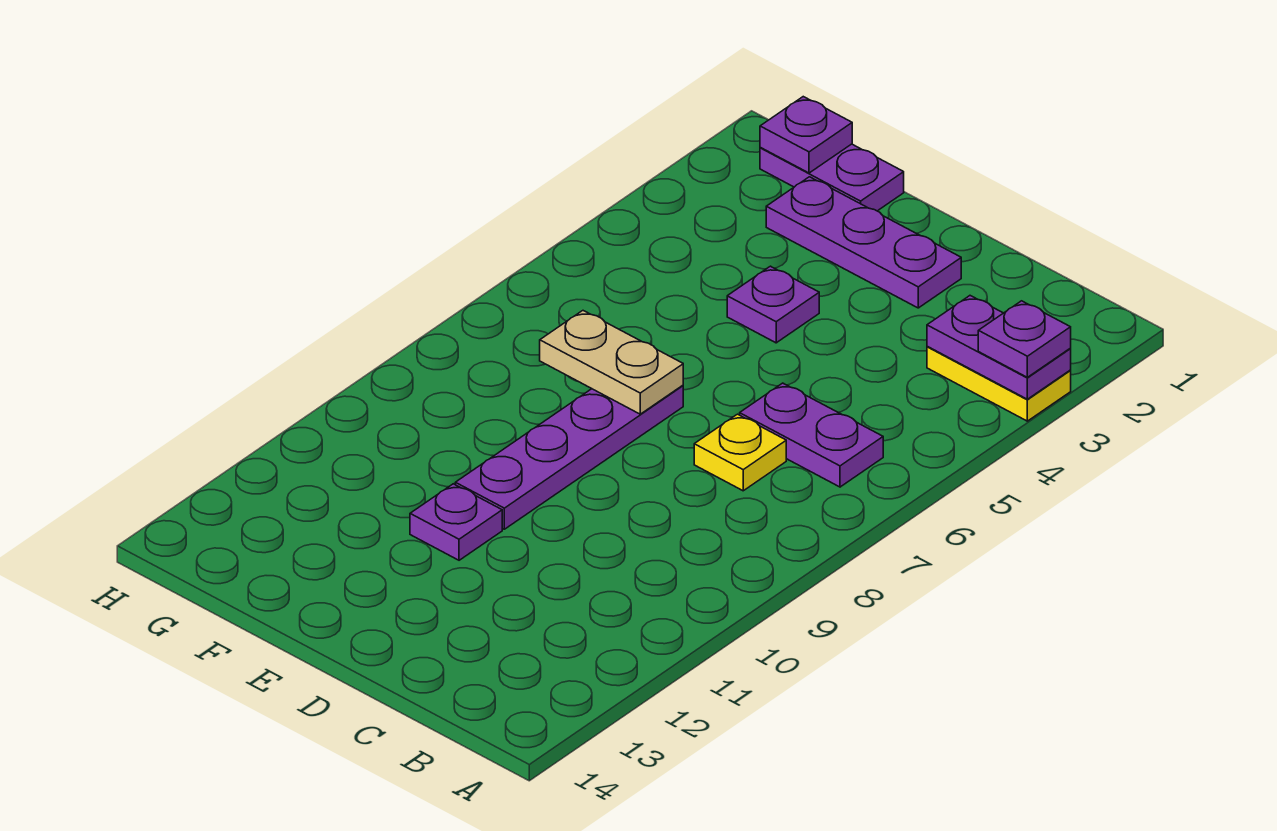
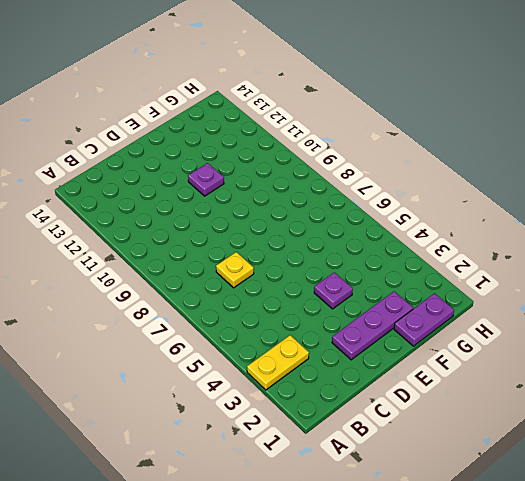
none -> purple plate B6:C6 level 1
none -> purple plate E7:E10 level 1
none -> purple plate A3:B3 level 2

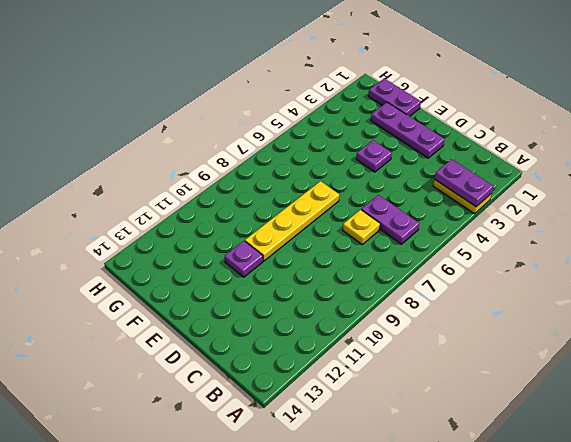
yellow plate E7:E10 level 1 -> purple plate E7:E10 level 1
none -> tan plate E7:F7 level 2
none -> purple plate G1 level 2
none -> purple plate A3 level 3

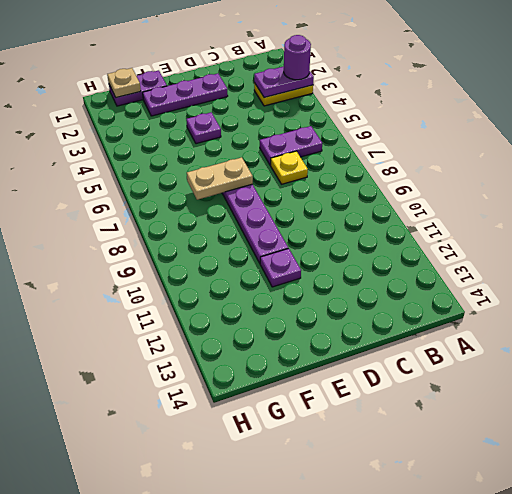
purple round brick A3 level 3 -> purple plate A3 level 3
tan plate G1 level 2 -> purple plate G1 level 2

